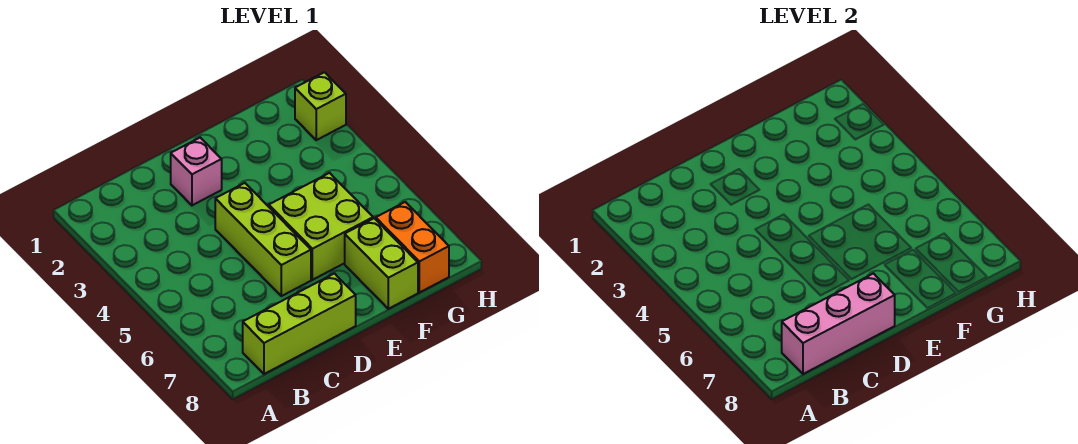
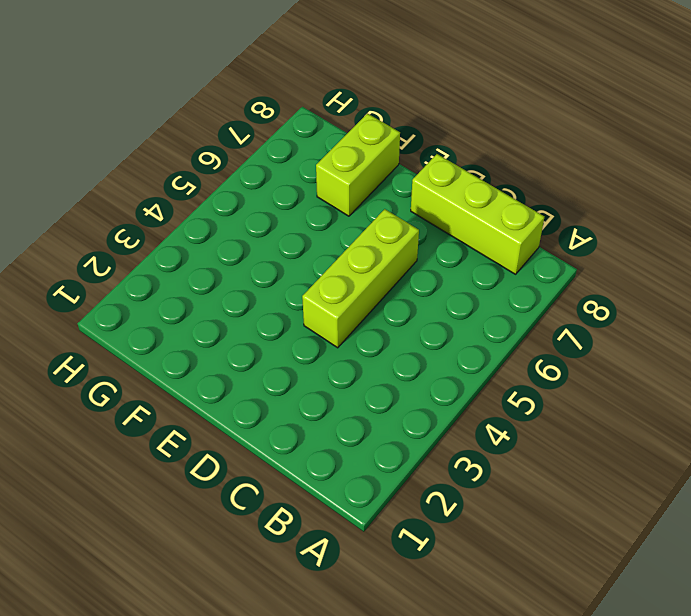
none -> pink brick D2 level 1
none -> lime brick E5:F6 level 1

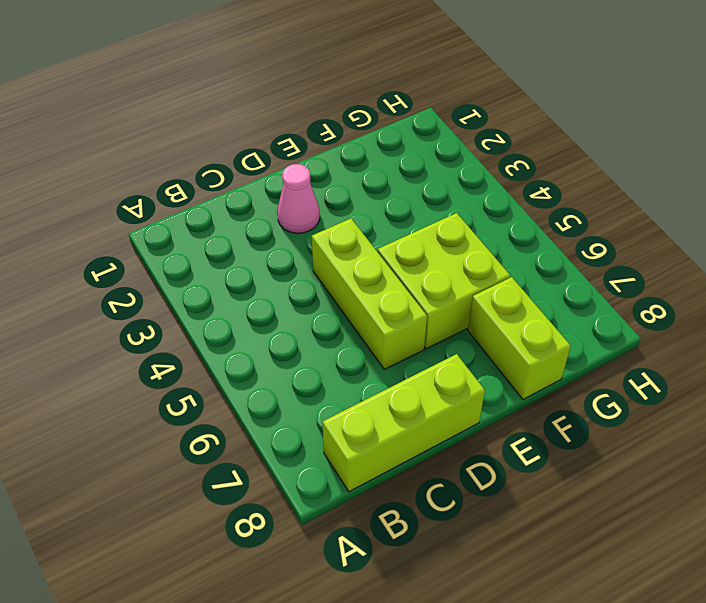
pink cone D2 level 1 -> pink brick D2 level 1
none -> orange brick G7:G8 level 1
none -> lime brick H2 level 1

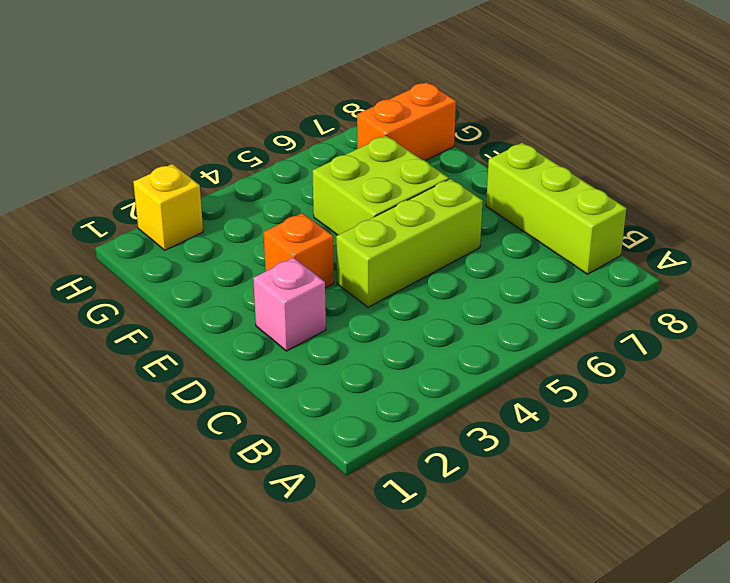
orange brick E3 level 1 -> none
yellow brick H2 level 1 -> lime brick H2 level 1
none -> lime brick F7:F8 level 1
none -> pink brick B8:D8 level 2

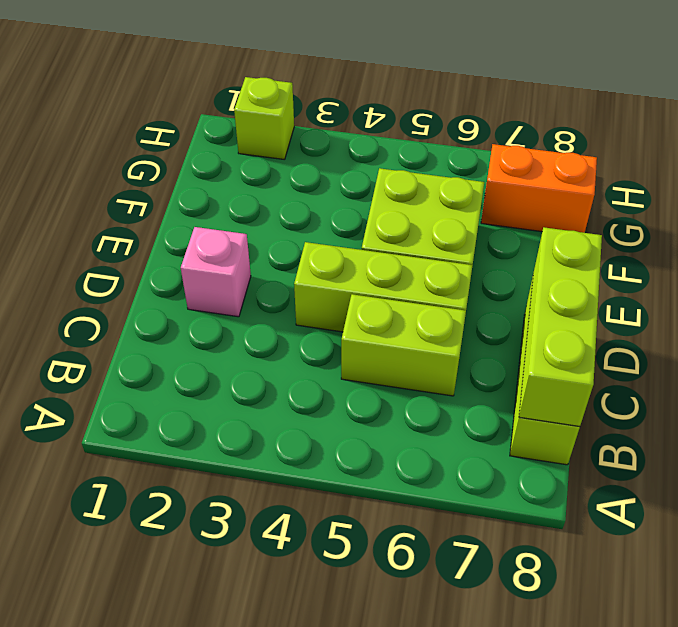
lime brick B8:D8 level 2 -> pink brick B8:D8 level 2
lime brick C5:C6 level 1 -> lime brick F7:F8 level 1

